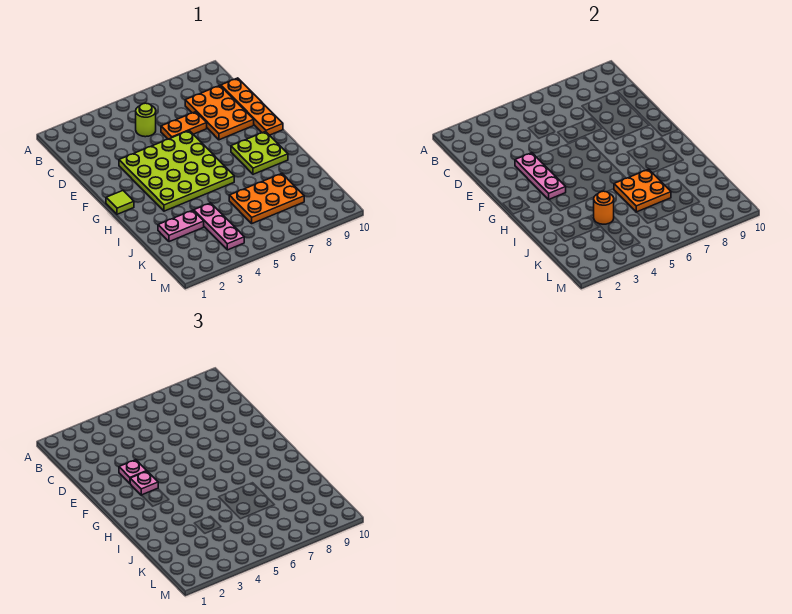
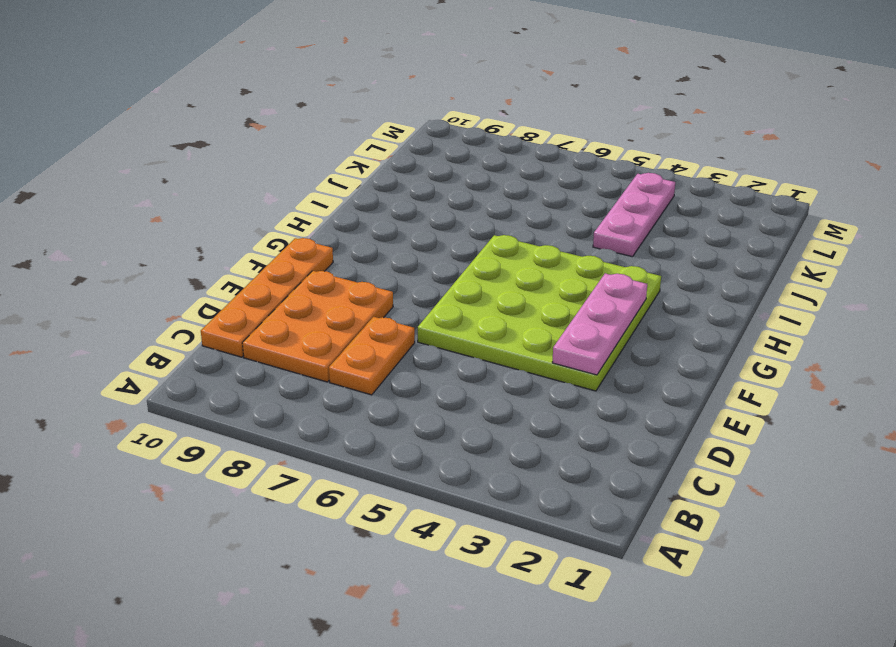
orange plate C7:D7 level 1 -> orange plate D6:D7 level 1
none -> lime round brick C5 level 1
none -> lime tile G1 level 1
none -> lime plate G8:H9 level 1

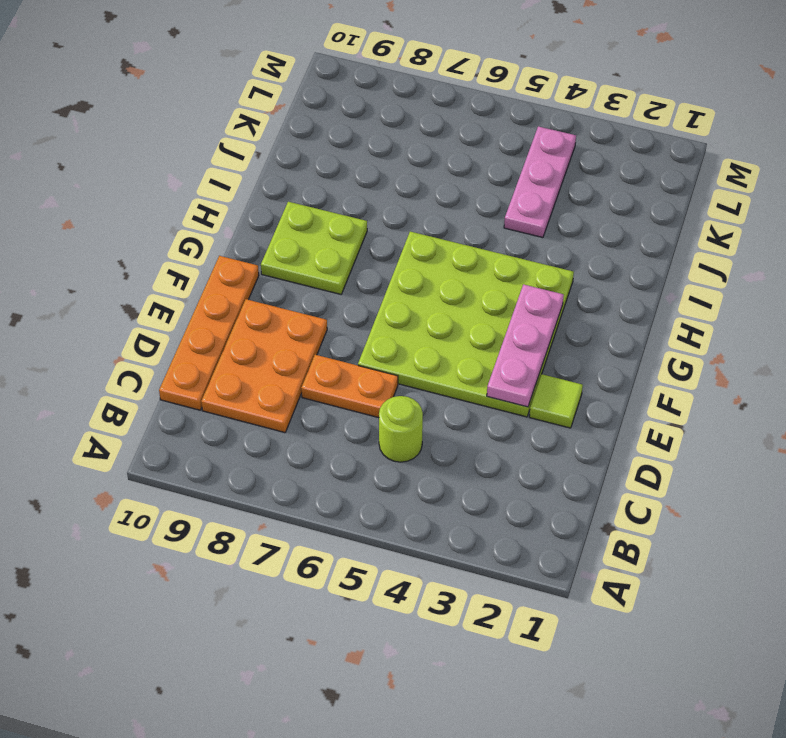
lime tile E2 level 1 -> lime tile G1 level 1
none -> pink plate J2:J3 level 1
none -> orange plate J6:K8 level 1
none -> orange plate I6:J7 level 2

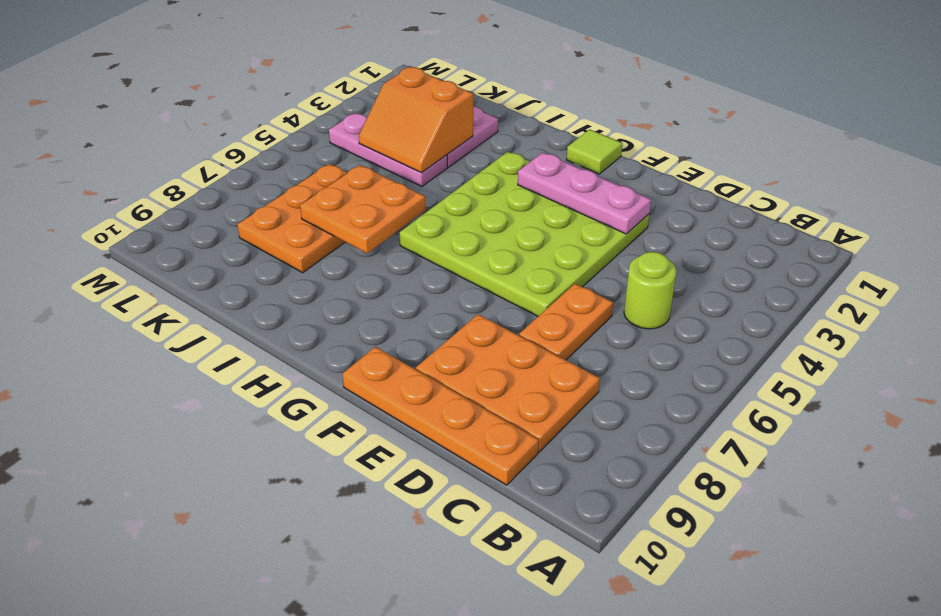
orange slope J3:K4 level 2 top 3 -> orange round brick J4 level 2
none -> lime plate G8:H9 level 1
none -> pink plate E3 level 3
none -> pink plate F3 level 3

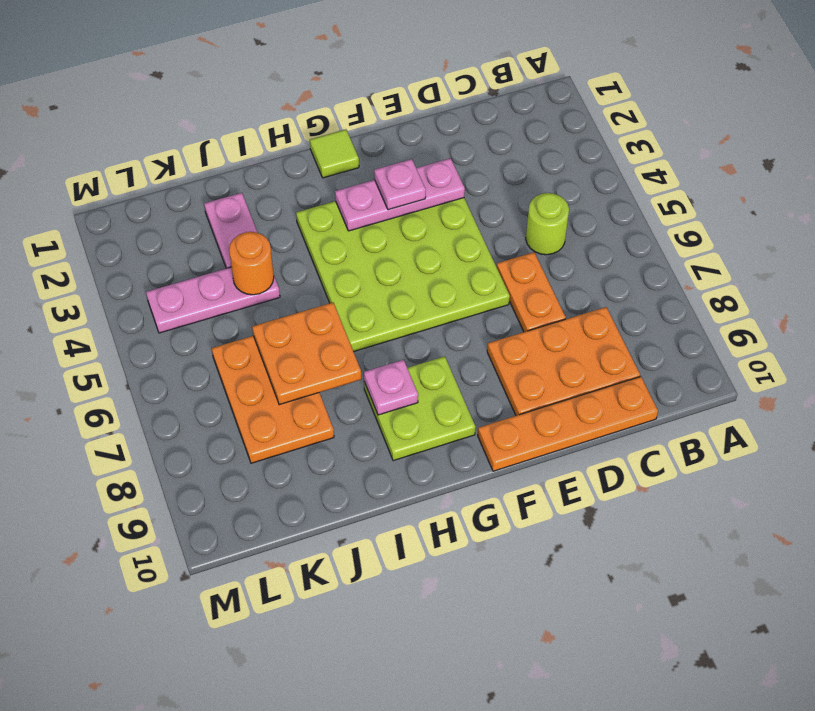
pink plate H8 level 2 -> pink plate E3 level 3

